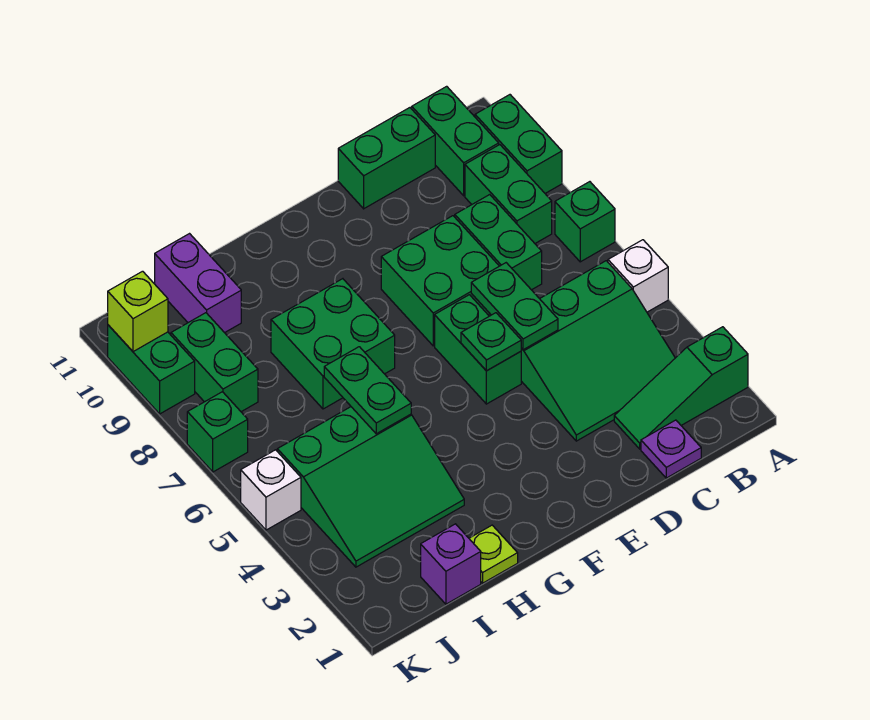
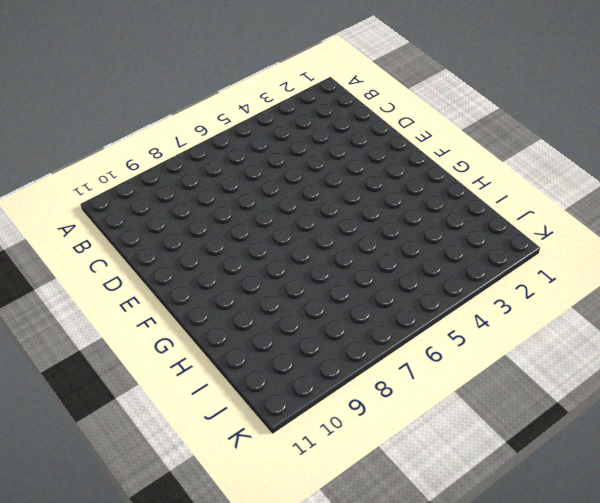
none -> green slope A2:C2 level 1 top A
none -> white brick A5 level 1
none -> green brick A7 level 1

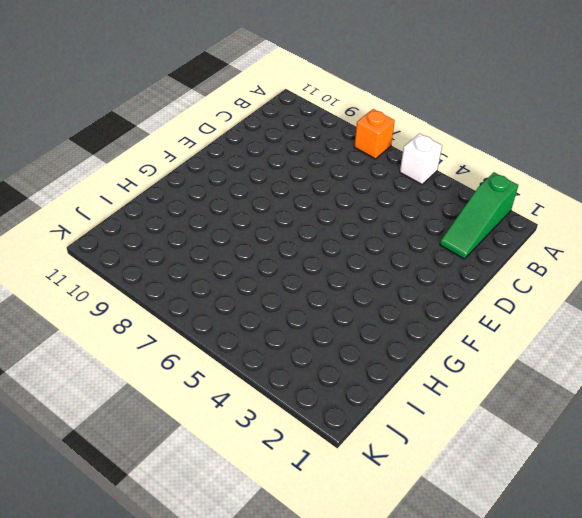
orange brick A7 level 1 -> green brick A7 level 1
none -> green brick A9:A10 level 1
none -> green slope B3:D5 level 1 top 5
none -> green brick B8:B9 level 1

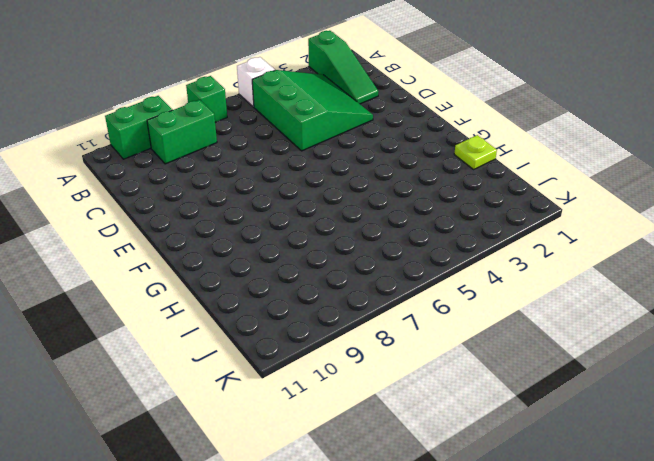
none -> green brick B10:B11 level 1
none -> purple plate C1 level 1
none -> green brick C7:C8 level 1

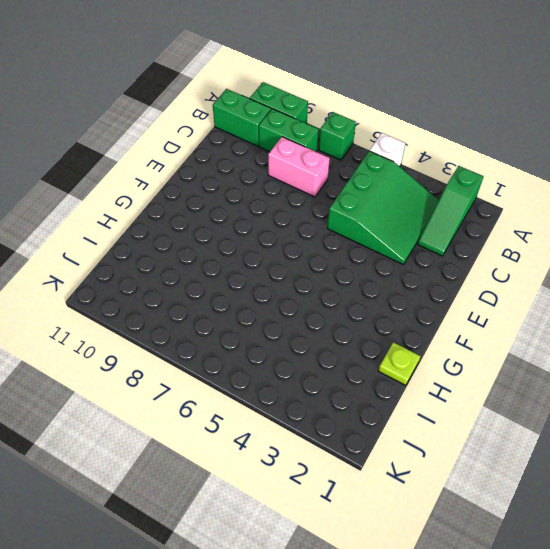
pink brick C7:C8 level 1 -> green brick C7:C8 level 1
none -> purple plate C1 level 1
none -> green brick C11:D11 level 1
none -> green brick D7:E8 level 1

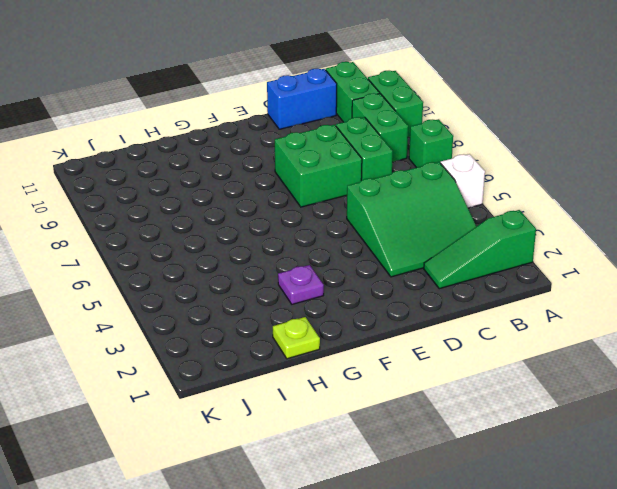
blue brick C11:D11 level 1 -> green brick C11:D11 level 1
purple plate G3 level 1 -> purple plate C1 level 1
none -> green brick E5:E6 level 1
none -> green brick G7:H8 level 1
none -> green slope H3:J5 level 1 top 5

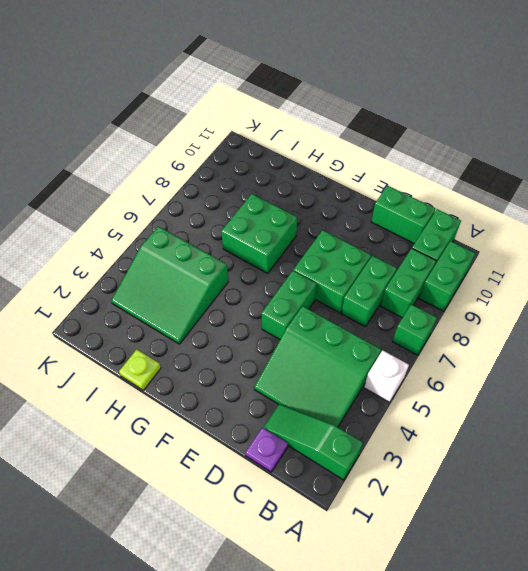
none -> purple brick I1 level 1
none -> purple brick I10:I11 level 1
none -> green brick J8:J9 level 1

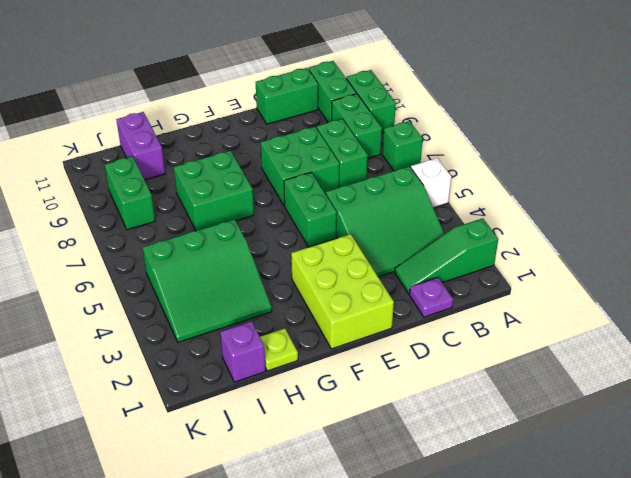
lime brick E1:F3 level 1 -> none
none -> white brick K5 level 1
none -> green brick K7 level 1
none -> green brick K9:K10 level 1

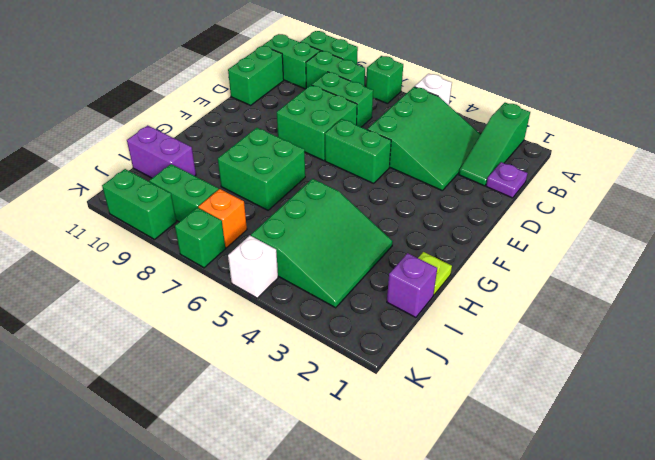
orange brick J7 level 1 -> none
none -> green plate D5:D6 level 2
none -> green plate E5 level 2
none -> green plate H5:H6 level 2

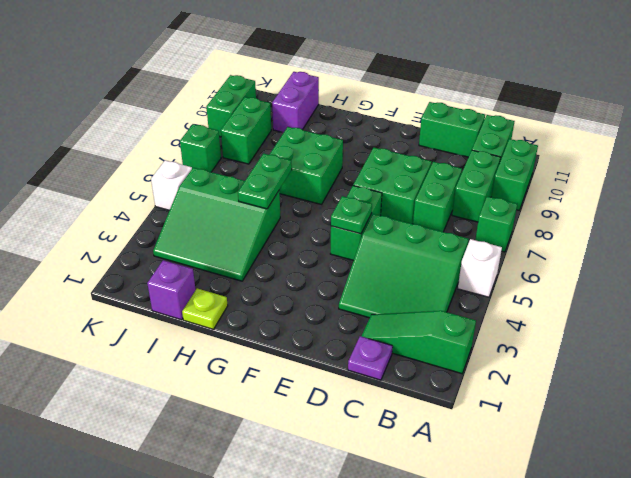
none -> green plate D5:D6 level 2
none -> lime brick K10 level 2

